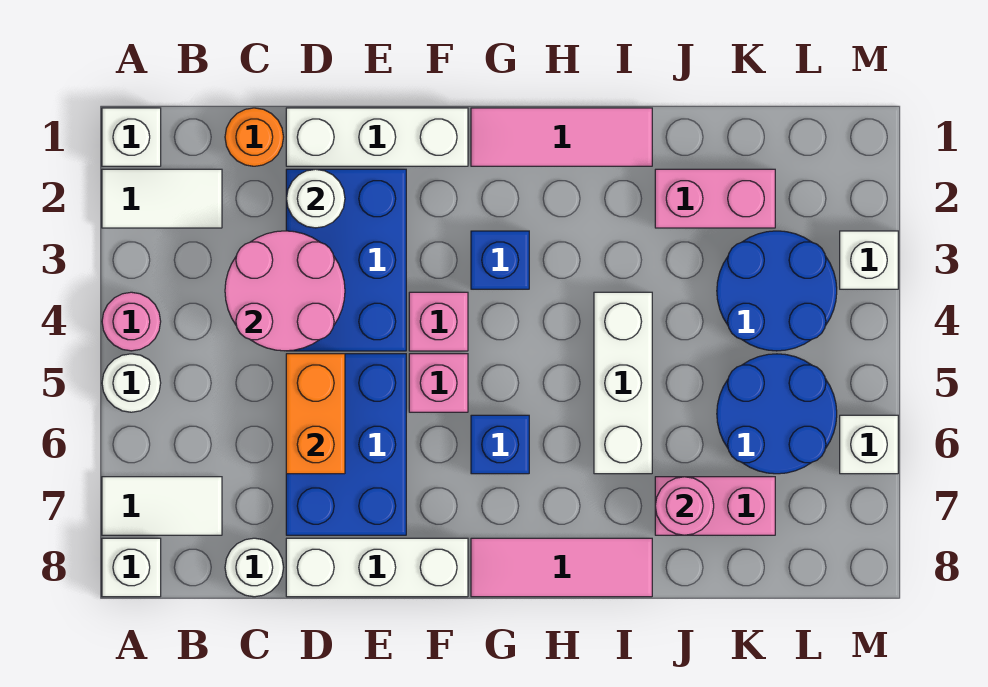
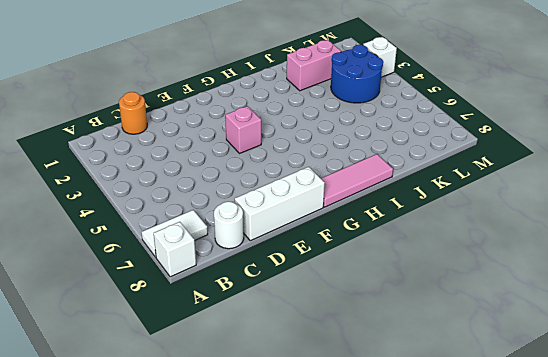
none -> white brick A1 level 1
none -> white tile A2:B2 level 1
none -> pink round brick A4 level 1

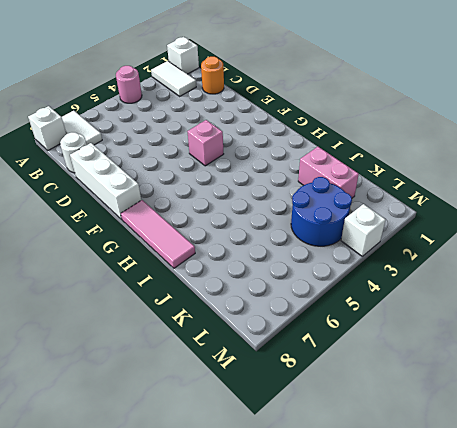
none -> white round brick A5 level 1
none -> white brick D1:F1 level 1
none -> blue brick D2:E4 level 1

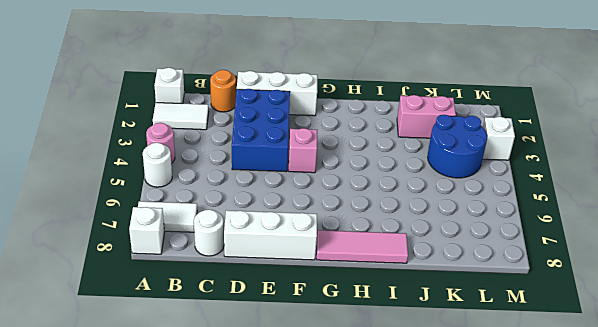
none -> blue brick D5:E7 level 1
none -> pink brick F5 level 1
none -> pink tile G1:I1 level 1

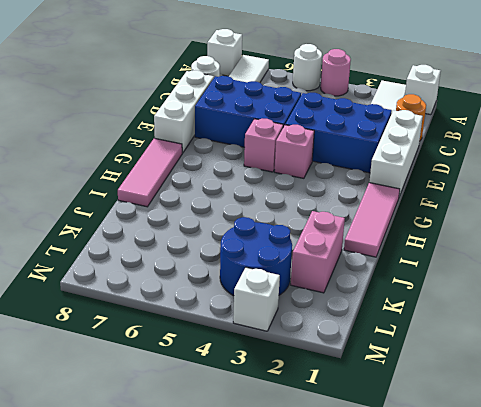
none -> blue brick G3 level 1
none -> blue brick G6 level 1
none -> white brick I4:I6 level 1

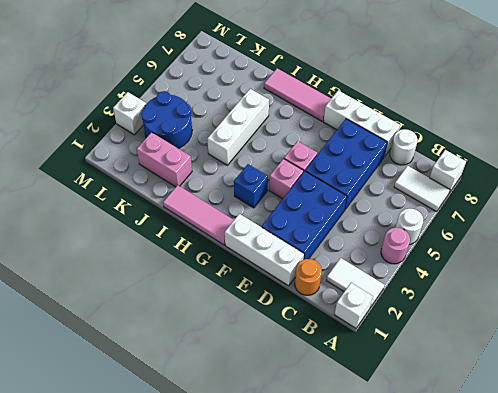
none -> blue brick G6 level 1
none -> pink brick J7:K7 level 1
none -> blue round brick K5:L6 level 1

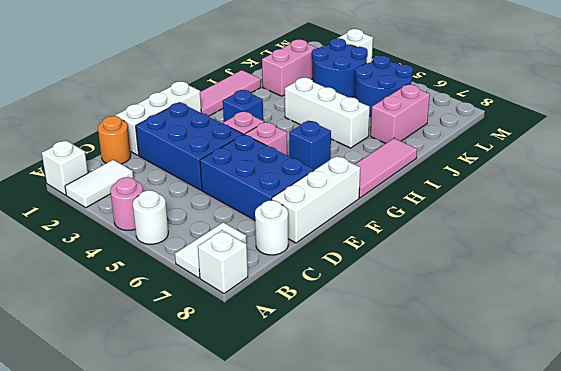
none -> white brick M6 level 1
none -> pink round brick C3:D4 level 2
none -> white round brick D2 level 2

